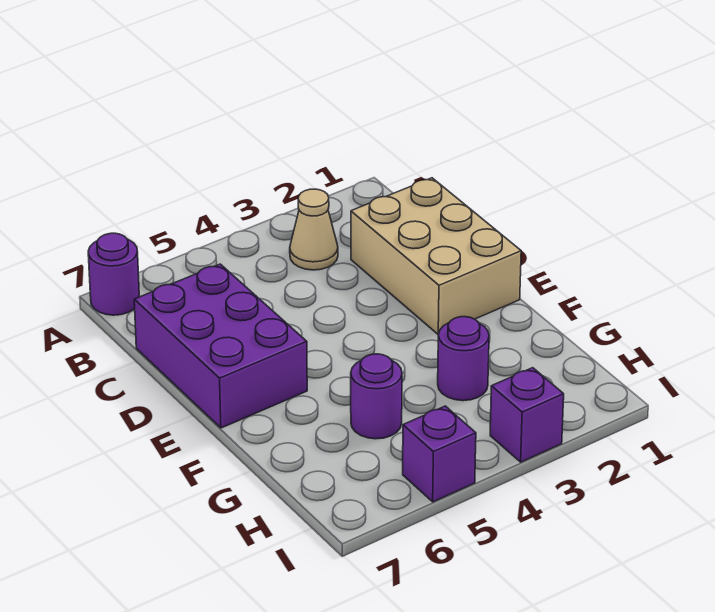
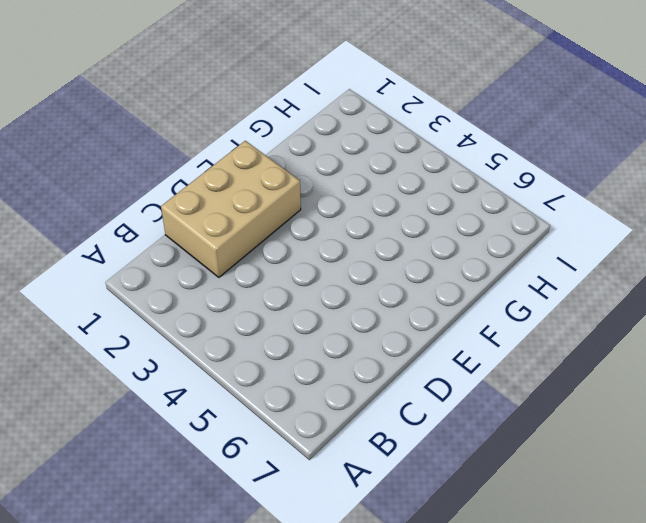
none -> purple round brick A7 level 1
none -> tan cone B3 level 1

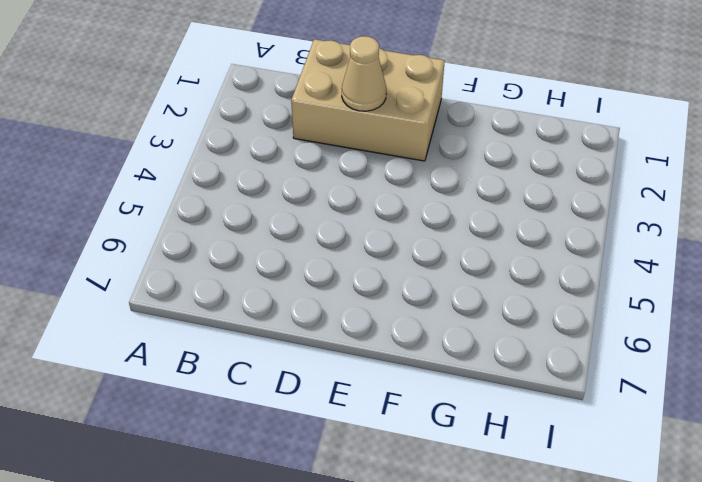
tan cone D2 level 2 -> tan cone B3 level 1
none -> purple round brick A7 level 1
none -> purple brick C6:E7 level 1

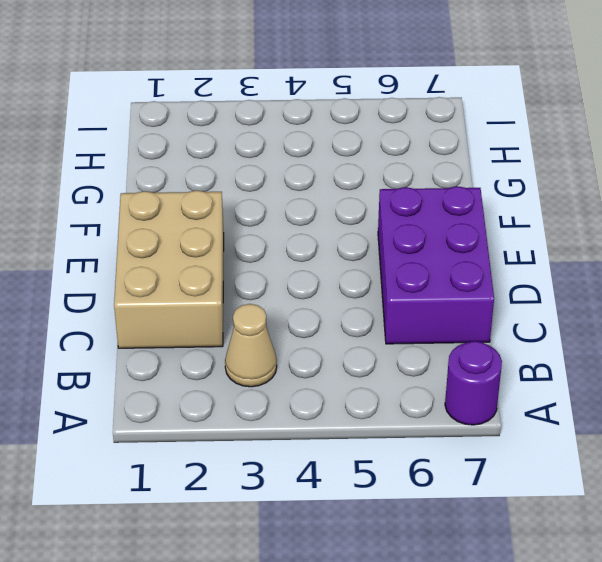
none -> purple round brick G3 level 1
none -> purple round brick G5 level 1

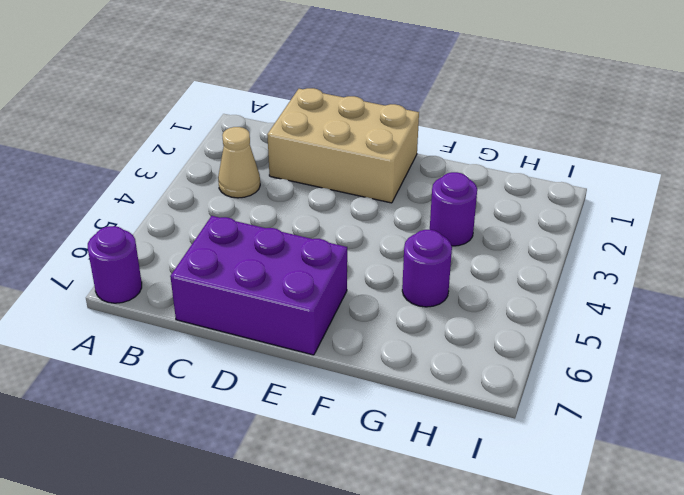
none -> purple brick I3 level 1
none -> purple brick I5 level 1

